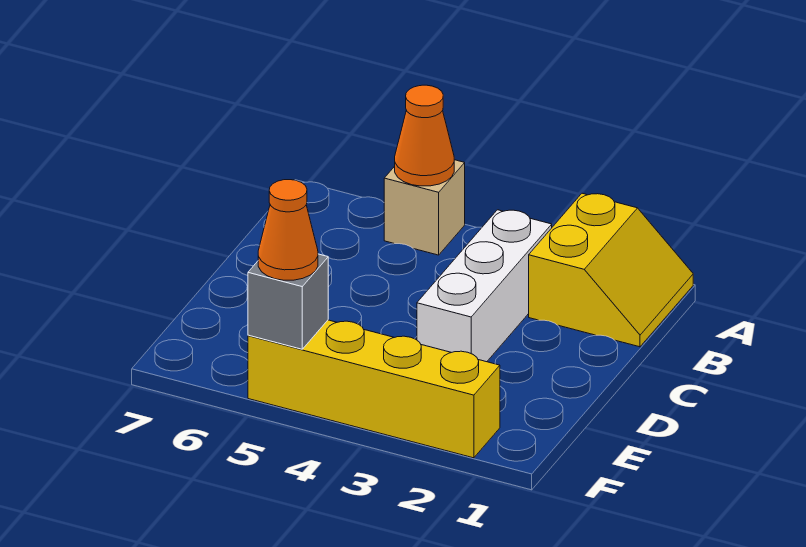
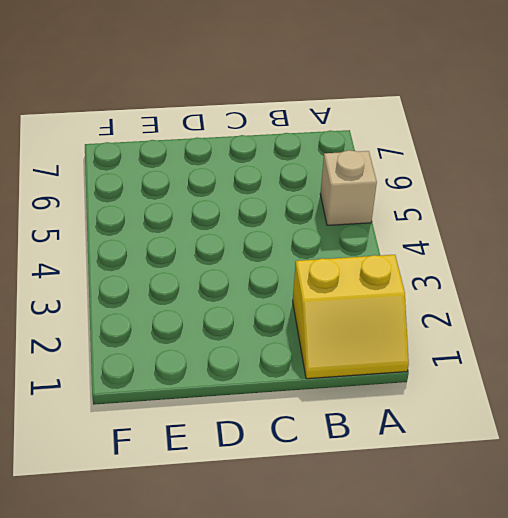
none -> white brick B3:D3 level 1
none -> yellow brick F2:F5 level 1

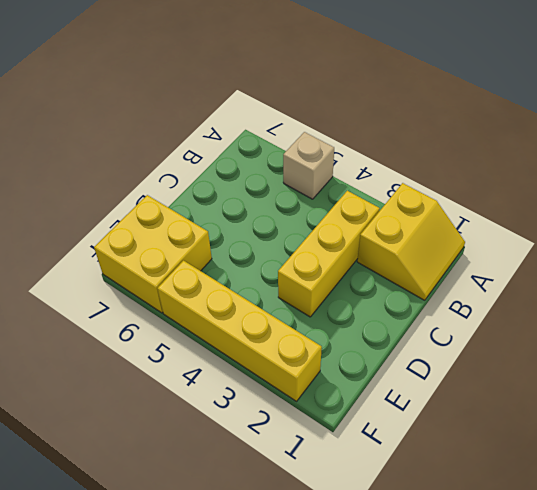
yellow brick B3:D3 level 1 -> white brick B3:D3 level 1
yellow brick E6:F7 level 1 -> none
none -> orange cone A5 level 2
none -> grey brick F5 level 2

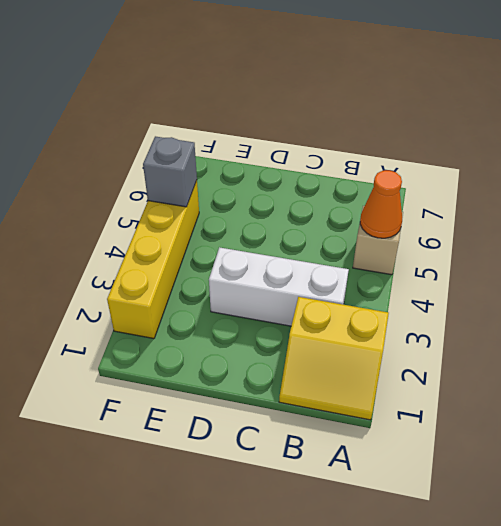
none -> orange cone F5 level 3

